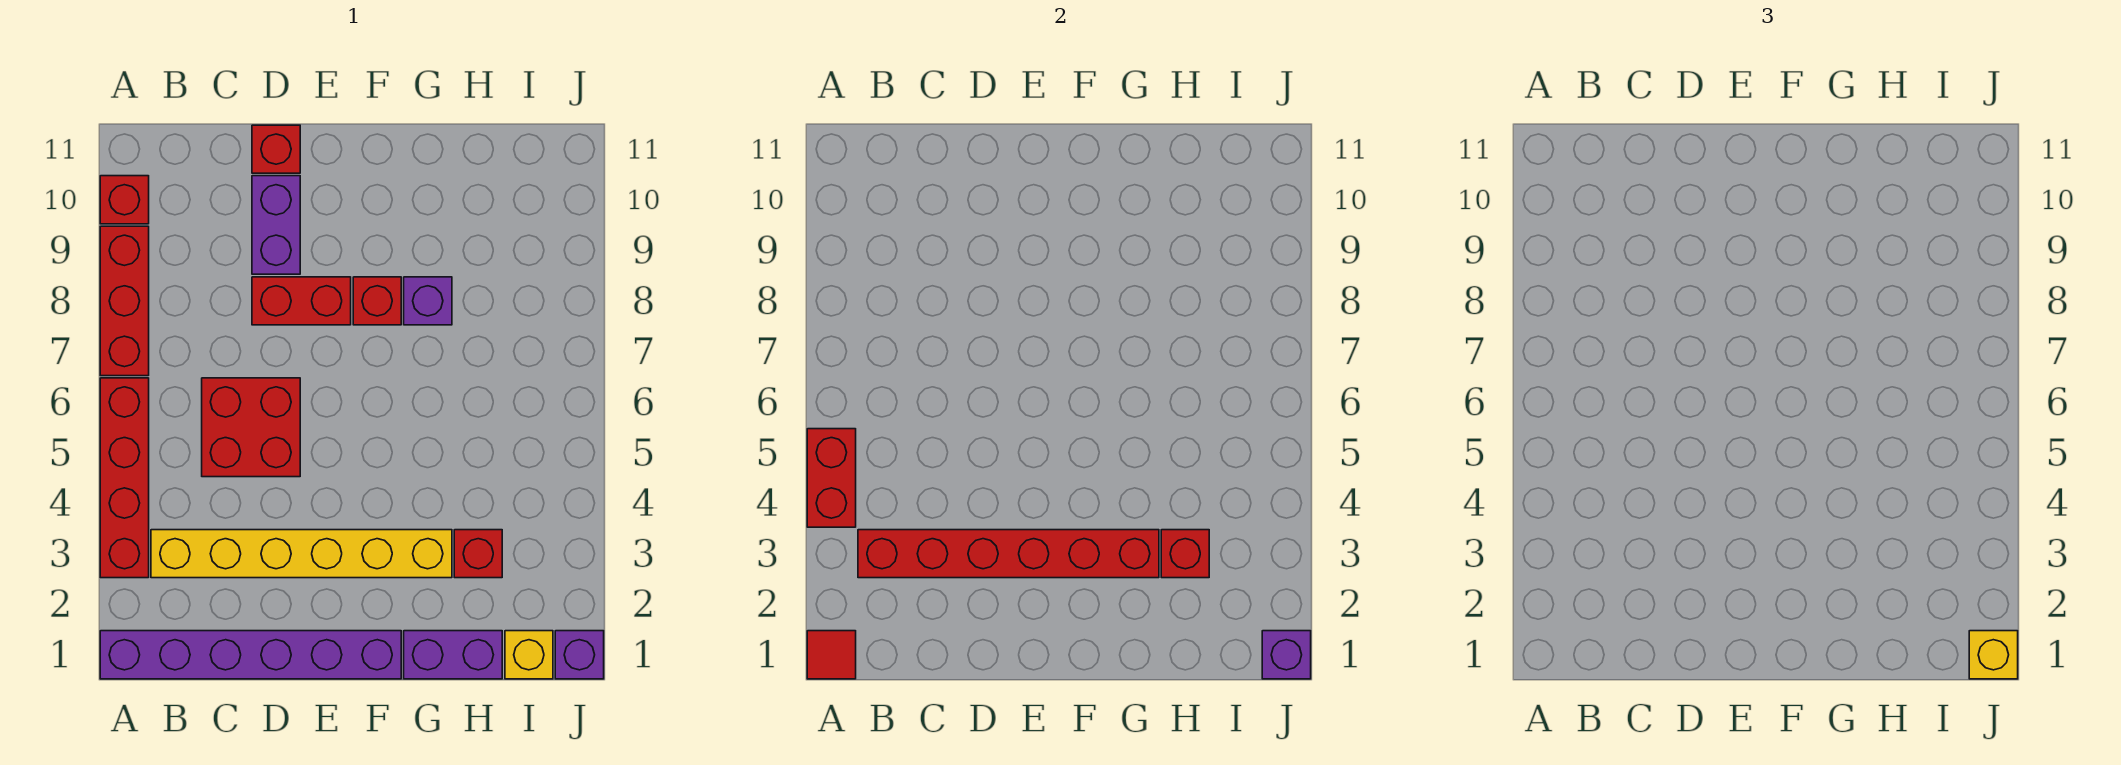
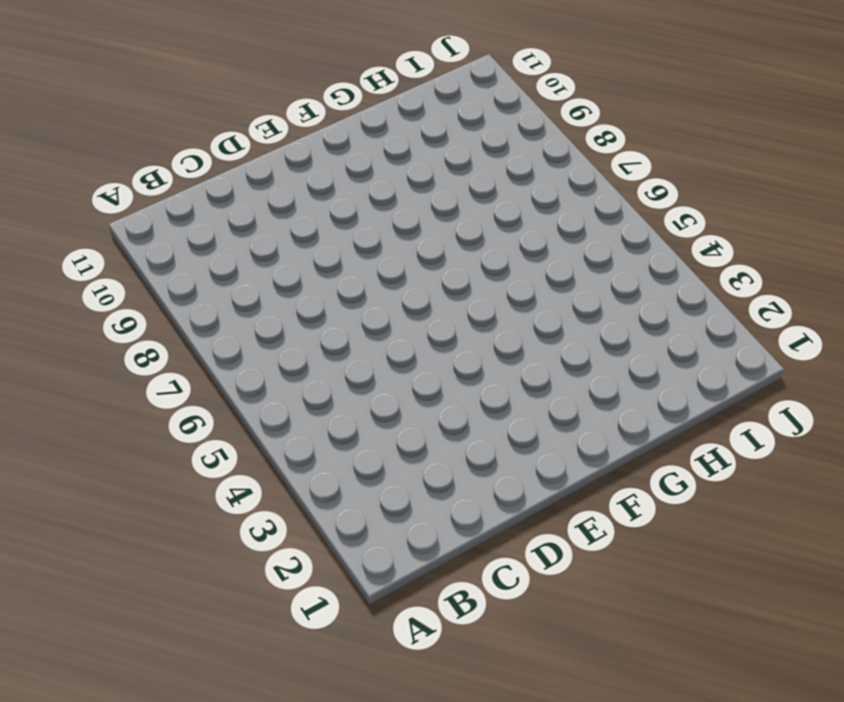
none -> purple brick A1:F1 level 1
none -> red brick A3:A6 level 1
none -> red brick A7:A9 level 1

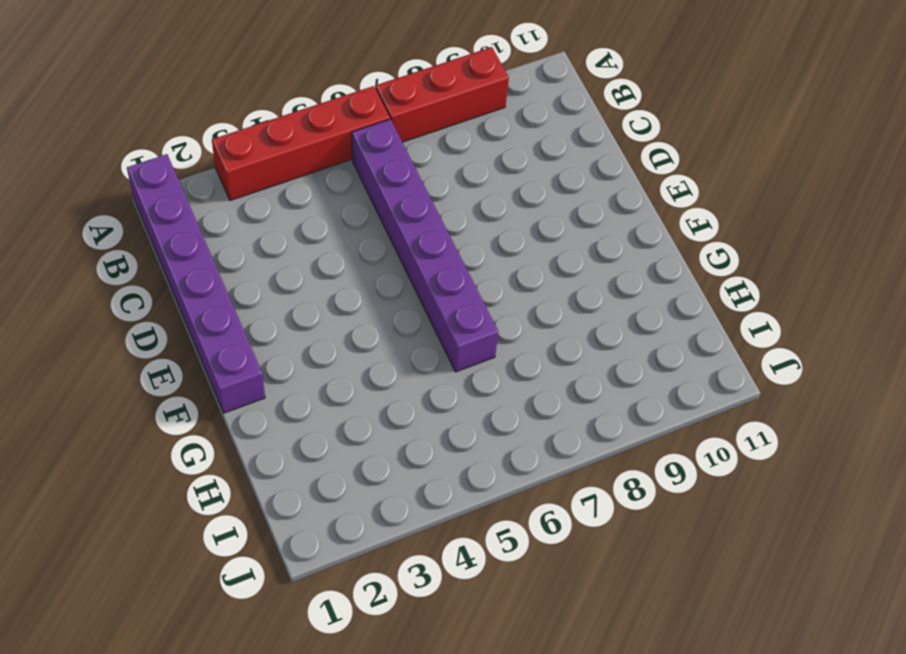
purple brick B6:G6 level 1 -> red brick C5:D6 level 1
none -> red brick A10 level 1
none -> yellow brick B3:G3 level 1
none -> red brick D8:E8 level 1

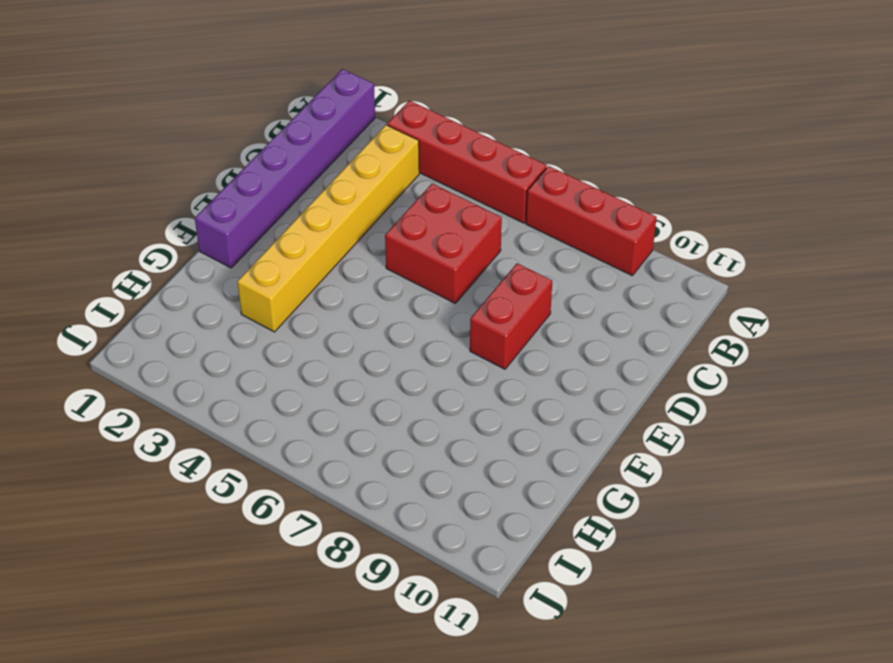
none -> red brick A10 level 1
none -> purple brick D9:D10 level 1
none -> red brick D11 level 1

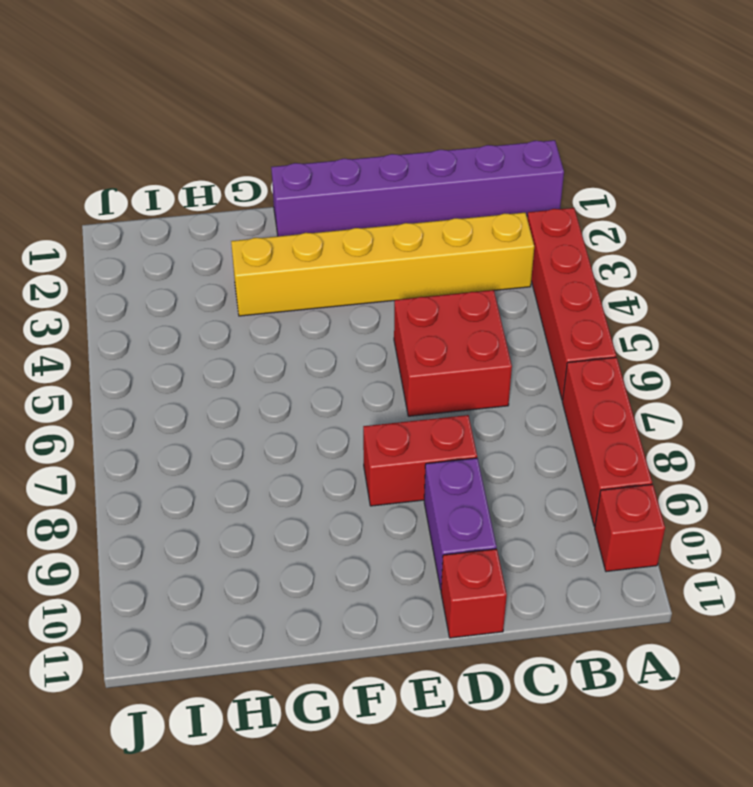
none -> red brick F8 level 1
none -> purple brick G1:H1 level 1
none -> purple brick G8 level 1

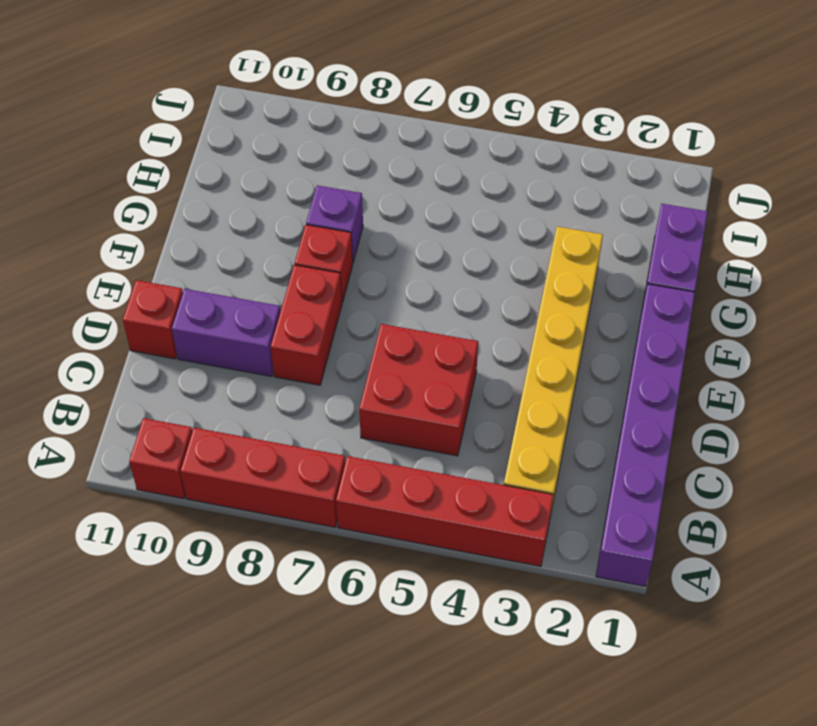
none -> red brick H3 level 1
none -> yellow brick I1 level 1
none -> purple brick J1 level 1

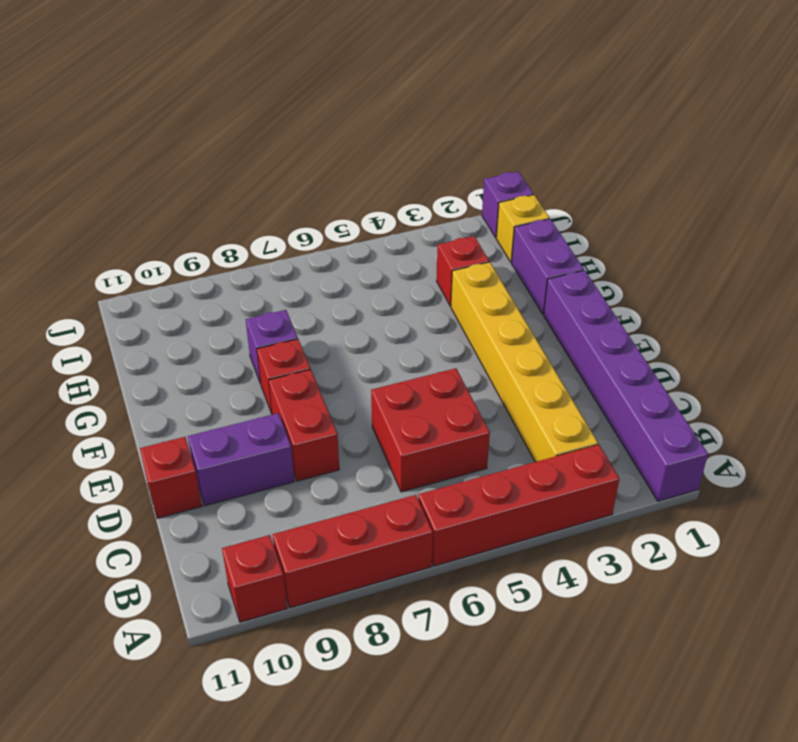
none -> red tile A1 level 2
none -> red brick A4:A5 level 2
none -> red brick B3:G3 level 2

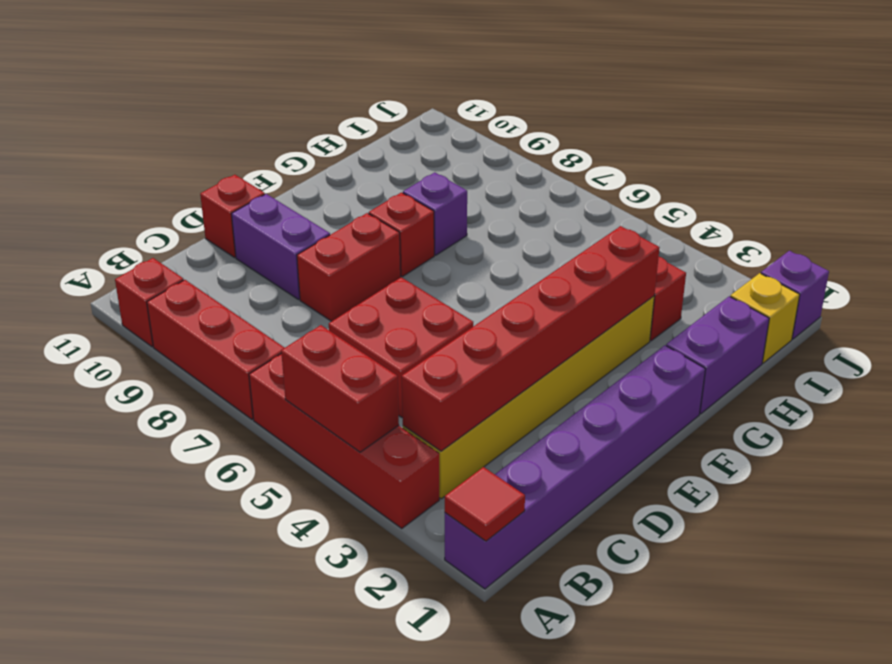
none -> red brick H3 level 2
none -> purple brick J1 level 2
none -> yellow brick J1 level 3

